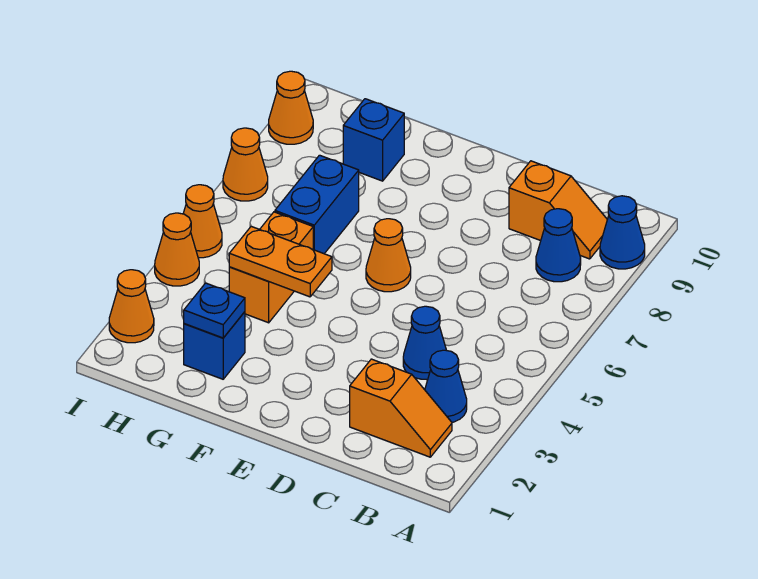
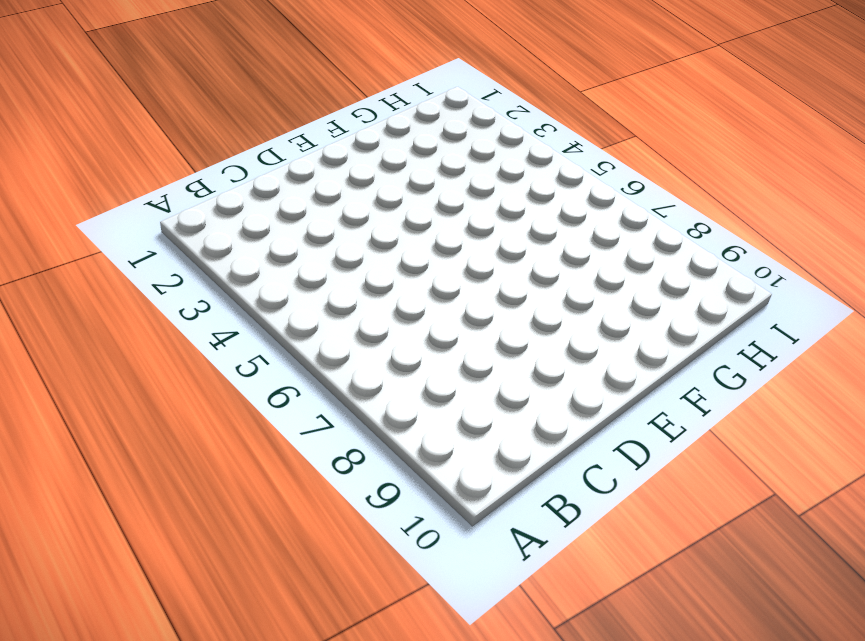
none -> blue cone A9 level 1
none -> orange slope B2:C2 level 1 top C
none -> blue cone B3 level 1

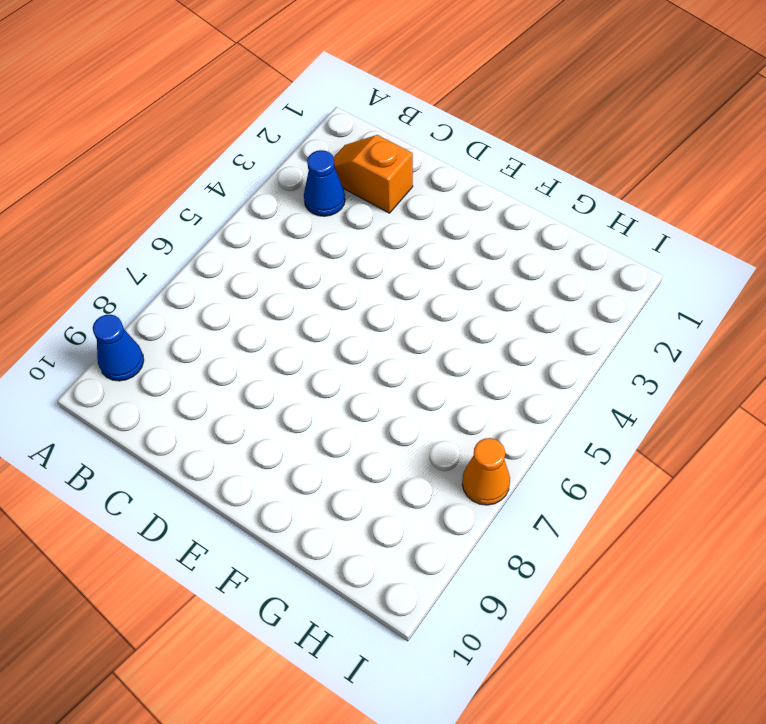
none -> blue cone B8 level 1
none -> orange slope B9:C9 level 1 top C
none -> blue cone C4 level 1

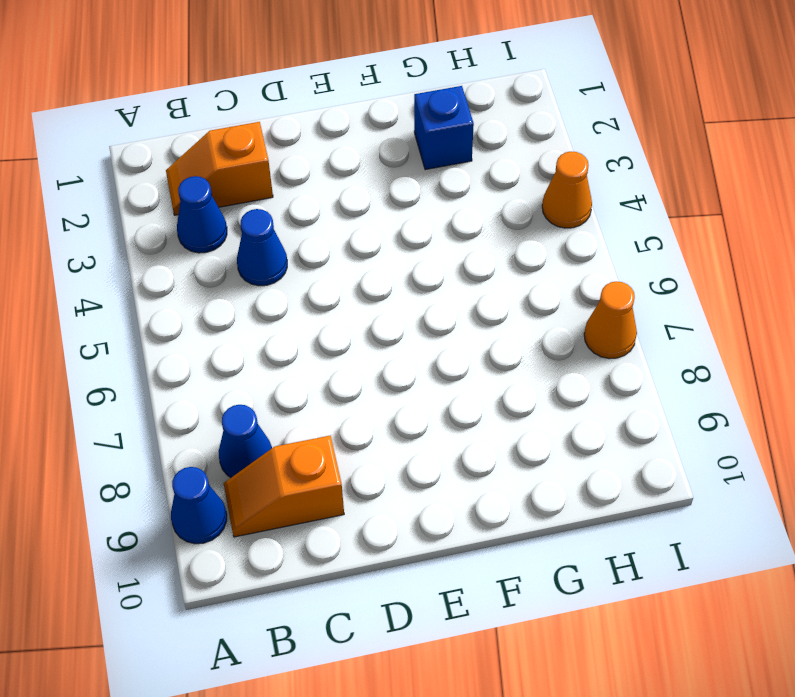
none -> orange cone E6 level 1
none -> orange brick G4:G5 level 1
none -> blue brick G6:G7 level 1

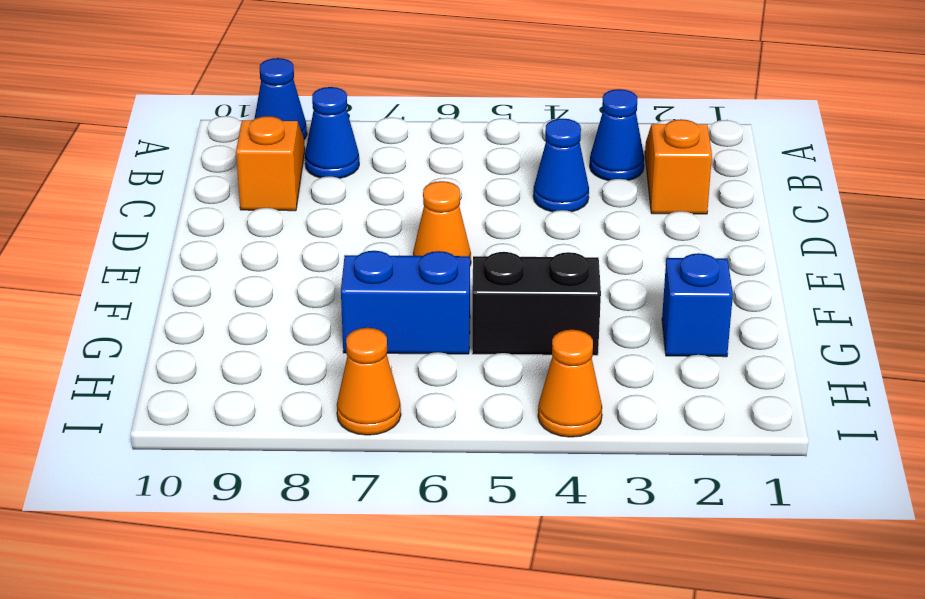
black brick G4:G5 level 1 -> orange brick G4:G5 level 1
none -> blue brick G9 level 1
none -> orange cone I2 level 1
none -> orange cone I5 level 1

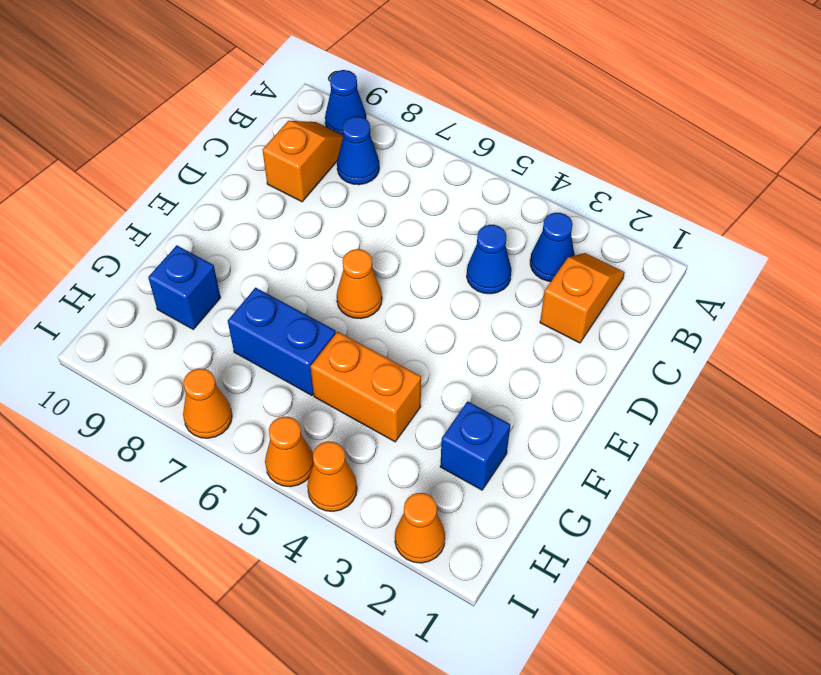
none -> orange cone I9 level 1
none -> orange plate F4:G4 level 2
none -> blue plate G2 level 2

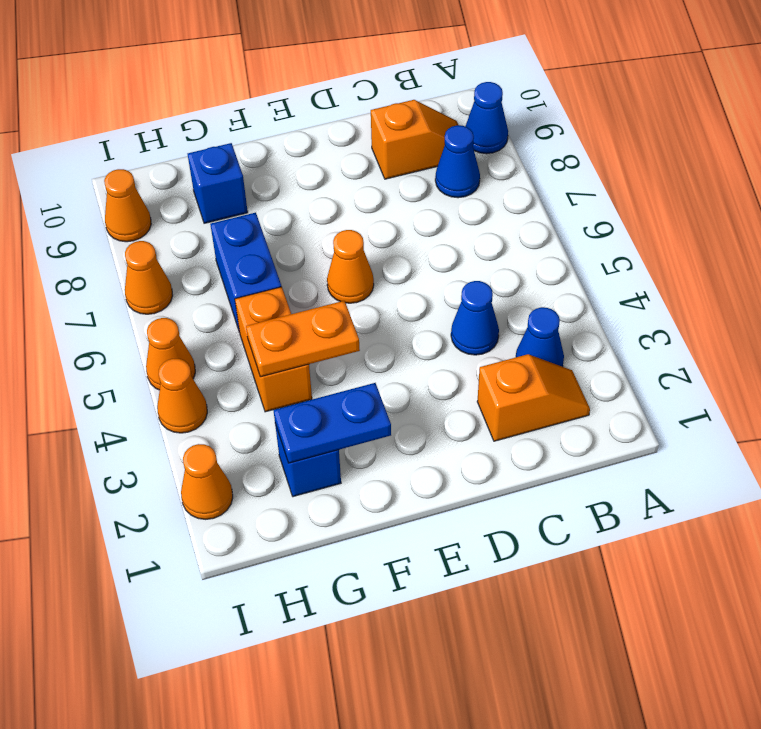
blue plate F2:G2 level 2 -> blue plate G2 level 2

